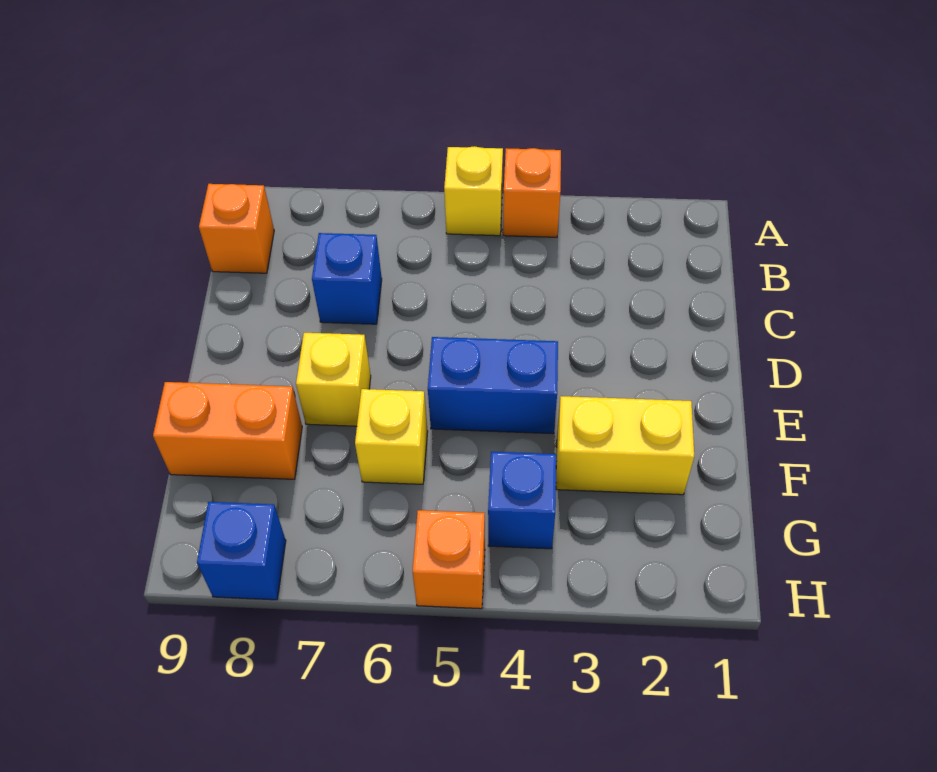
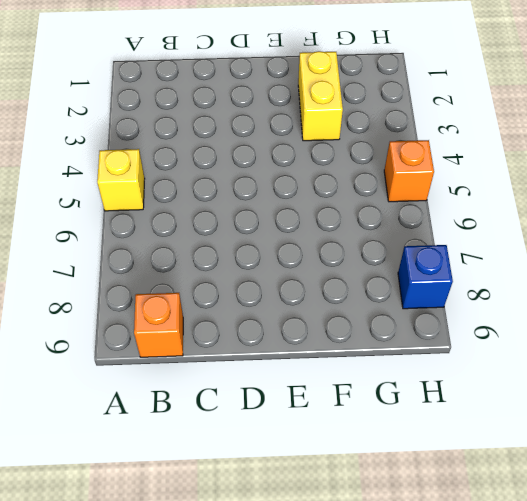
none -> orange brick A4 level 1
none -> blue brick C7 level 1
none -> blue brick E4:E5 level 1

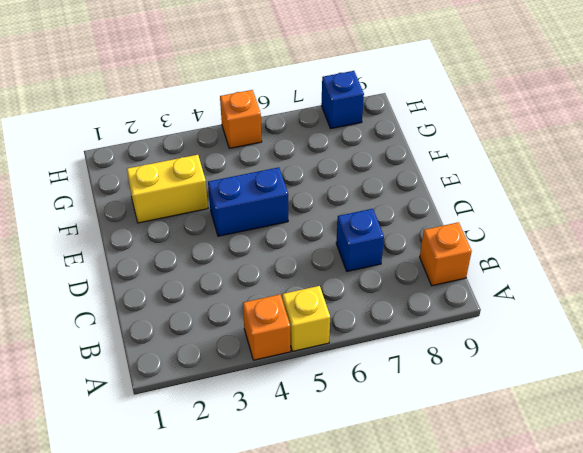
none -> yellow brick E7 level 1
none -> yellow brick F6 level 1
none -> orange brick F8:F9 level 1

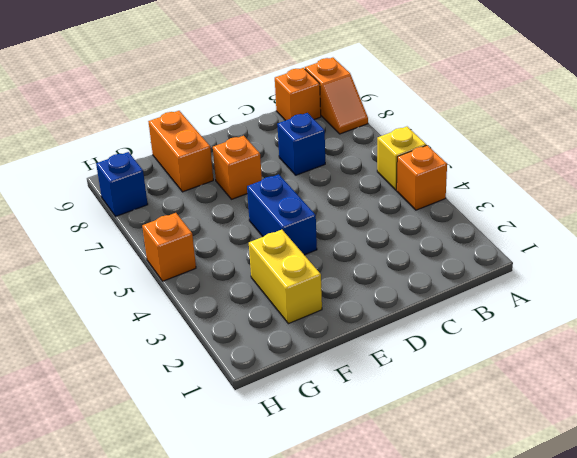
orange slope A8:A9 level 1 top 9 -> none
orange brick E7 level 1 -> yellow brick E7 level 1
none -> yellow brick F6 level 1
none -> blue brick G4 level 1

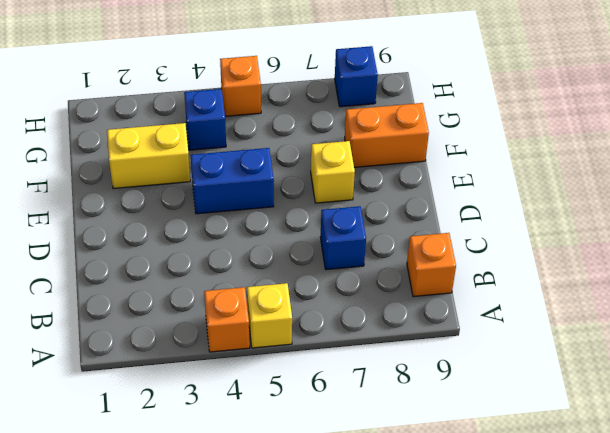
none -> yellow brick F6 level 1

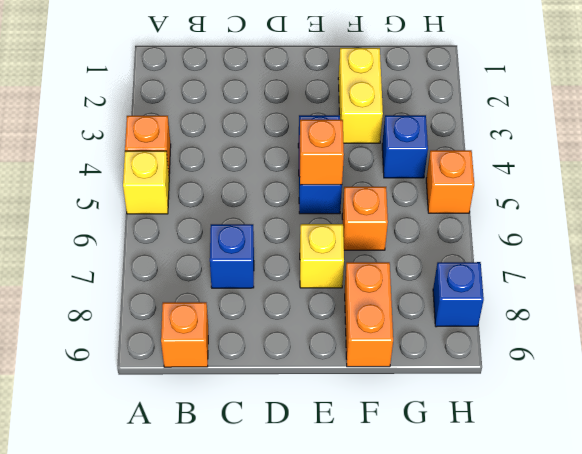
orange brick E5 level 2 -> none
orange brick F6 level 1 -> yellow brick F6 level 1

